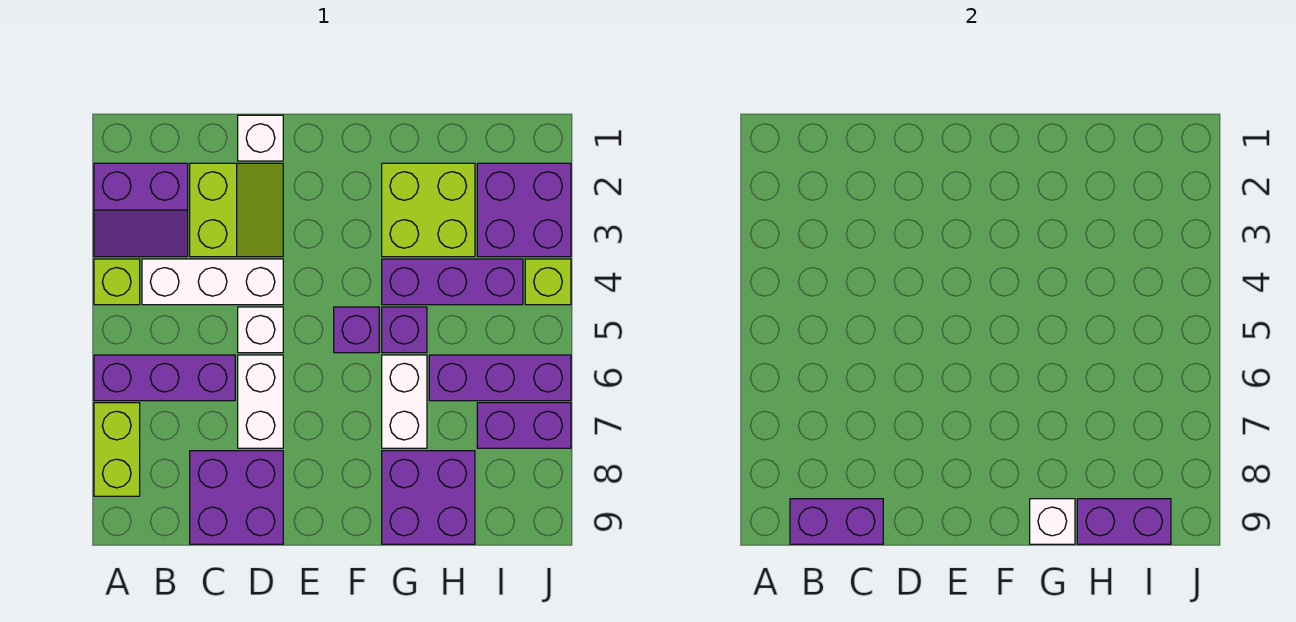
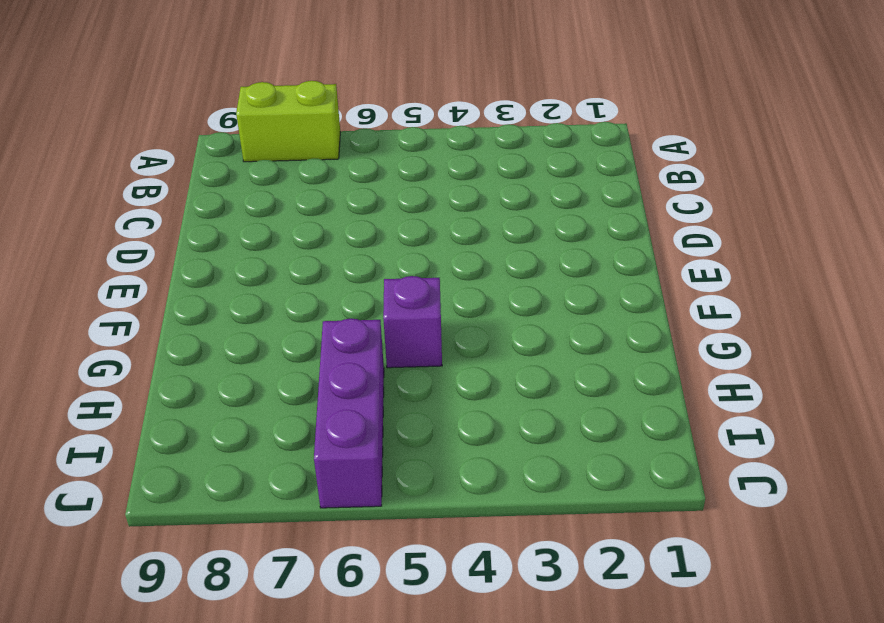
none -> purple slope A2:B3 level 1 top 2
none -> lime brick A4 level 1
none -> purple brick A6:C6 level 1

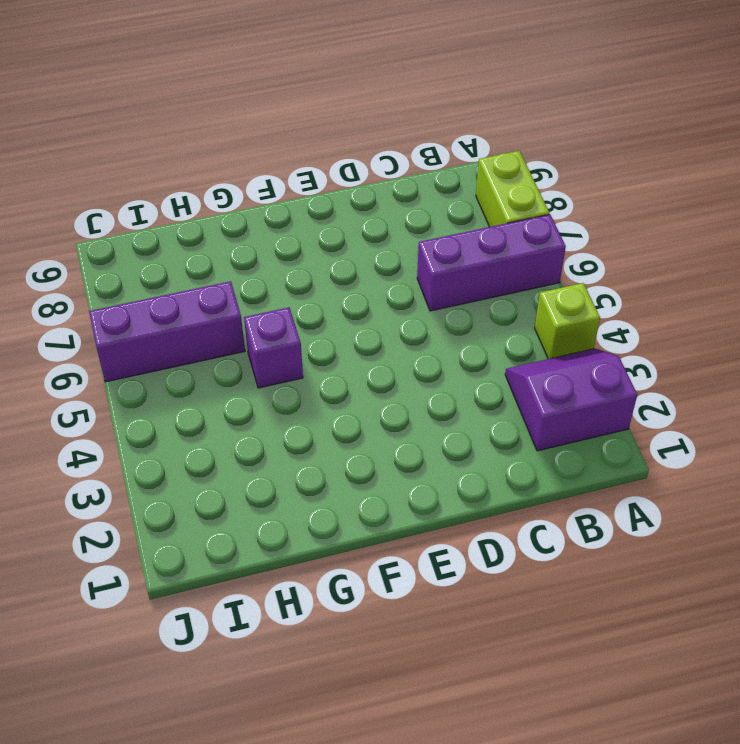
none -> white brick B4:D4 level 1
none -> lime slope C2:D3 level 1 top C
none -> purple brick C8:D9 level 1

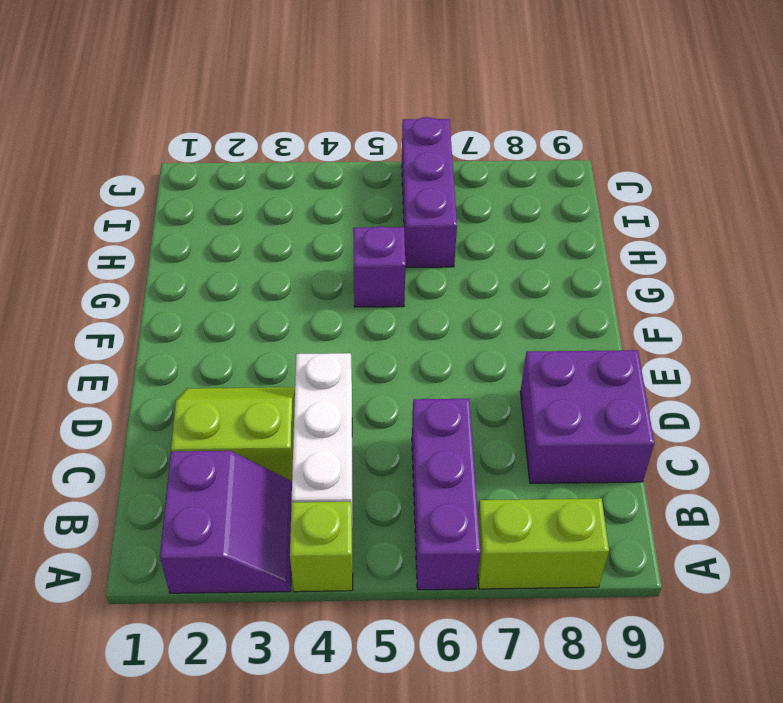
none -> white brick D1 level 1
none -> white brick D5 level 1
none -> white brick D6:D7 level 1

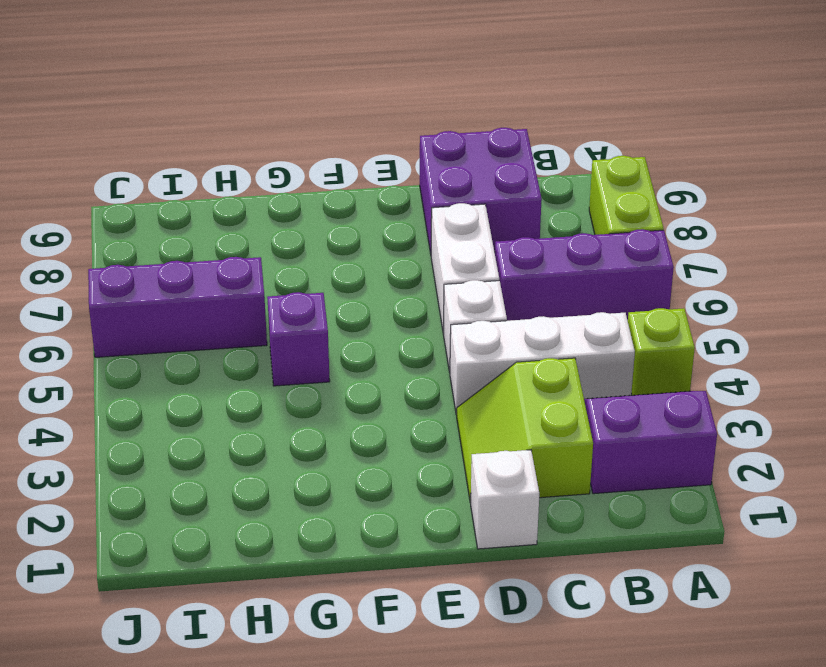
none -> purple brick F5 level 1
none -> lime brick G2:H3 level 1
none -> purple brick G4:I4 level 1

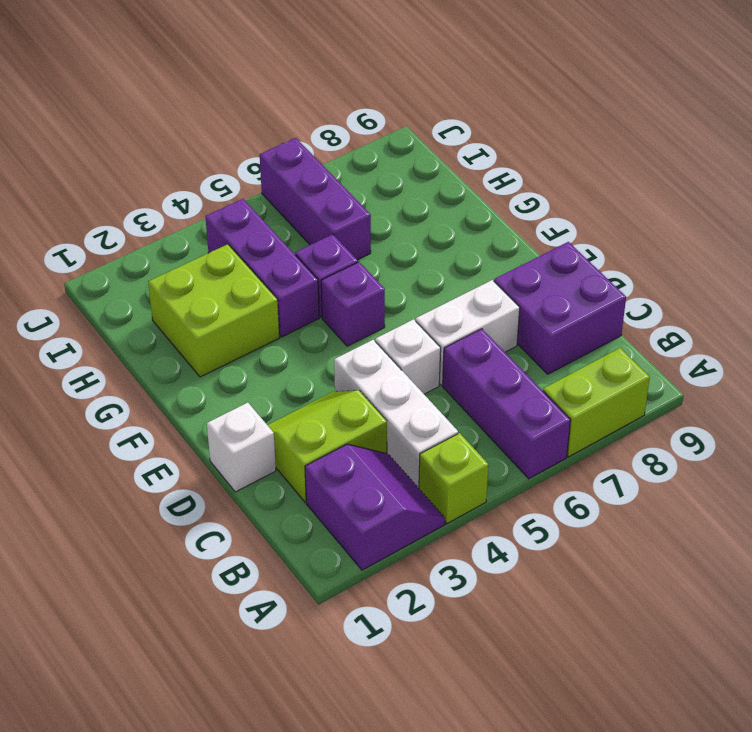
none -> white brick G6:G7 level 1
none -> purple brick G8:H9 level 1
none -> purple brick I2:J3 level 1

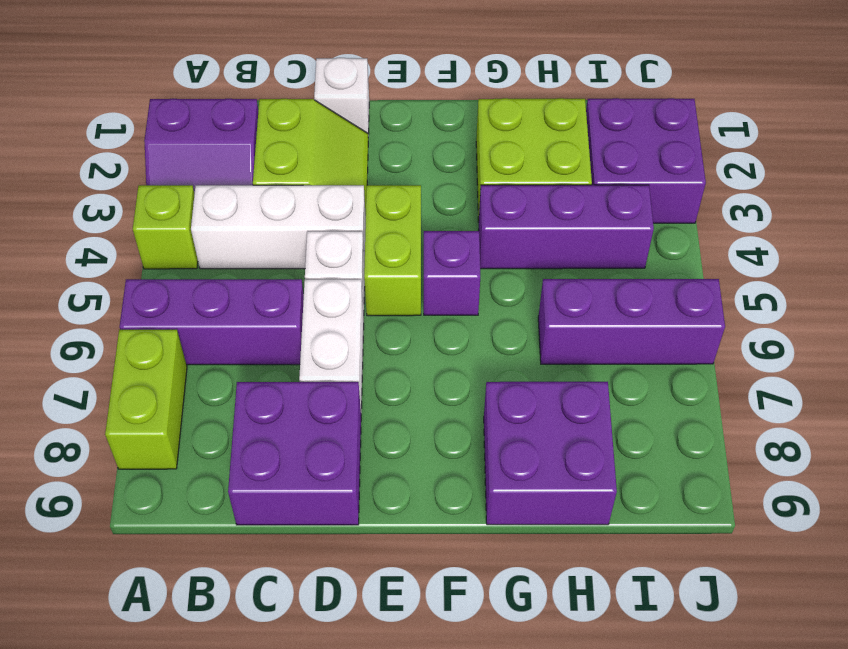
lime brick E4:E5 level 1 -> none
none -> purple brick G5 level 1
none -> white brick G6:G7 level 1
none -> purple brick I7:J7 level 1

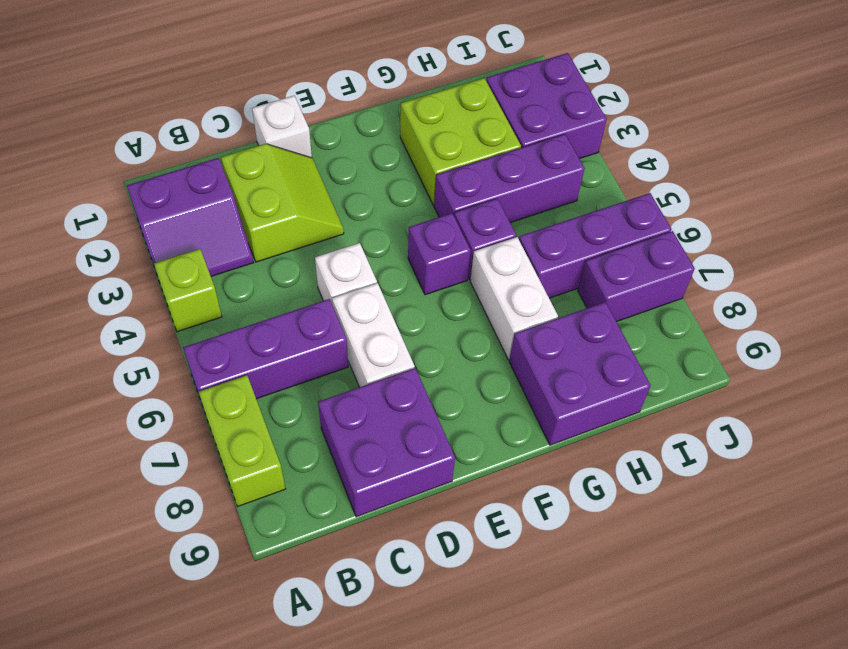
none -> white brick B4:D4 level 1
none -> lime brick J4 level 1
none -> purple brick B9:C9 level 2

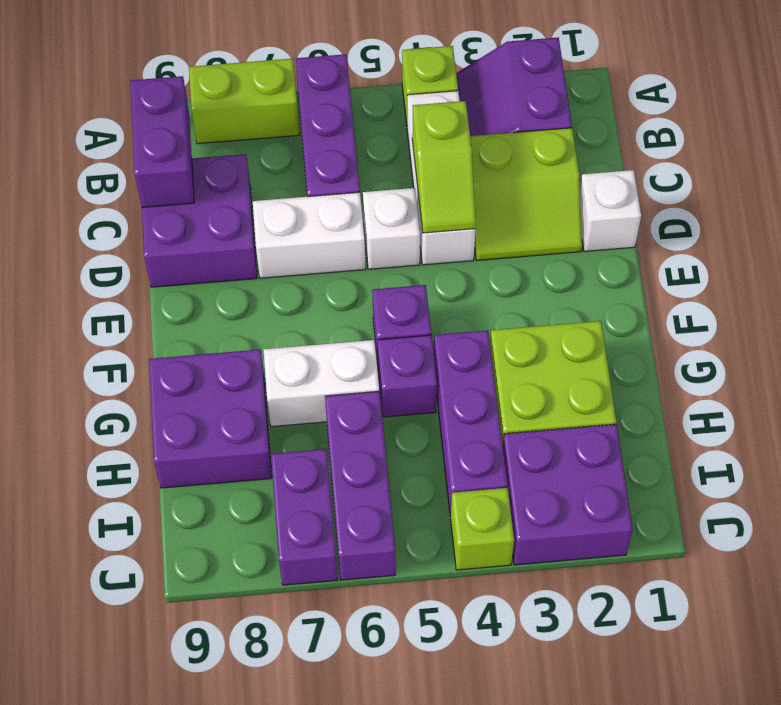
lime slope C4:D4 level 2 top C -> none
none -> white brick G9 level 2
none -> purple brick H9:I9 level 2

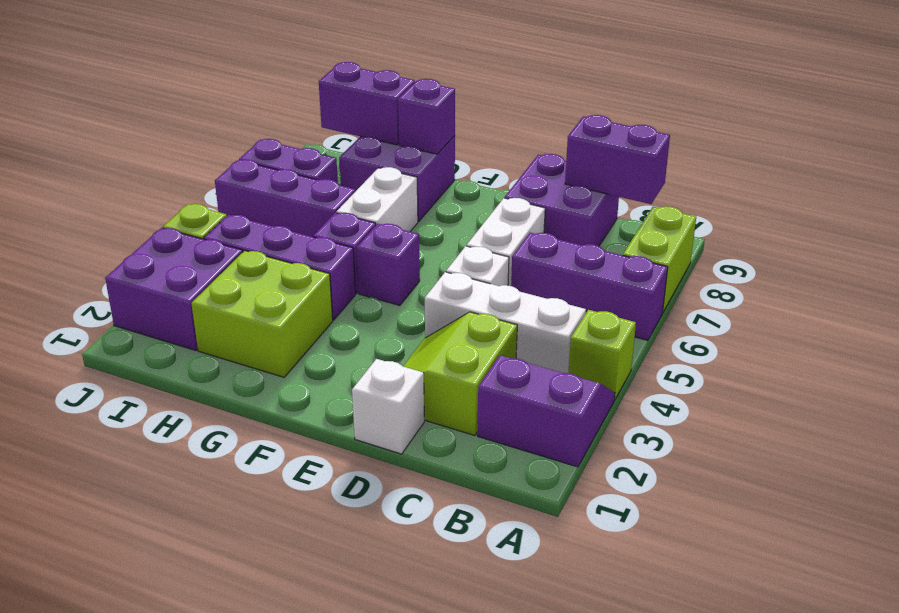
purple brick G9 level 2 -> white brick G9 level 2

